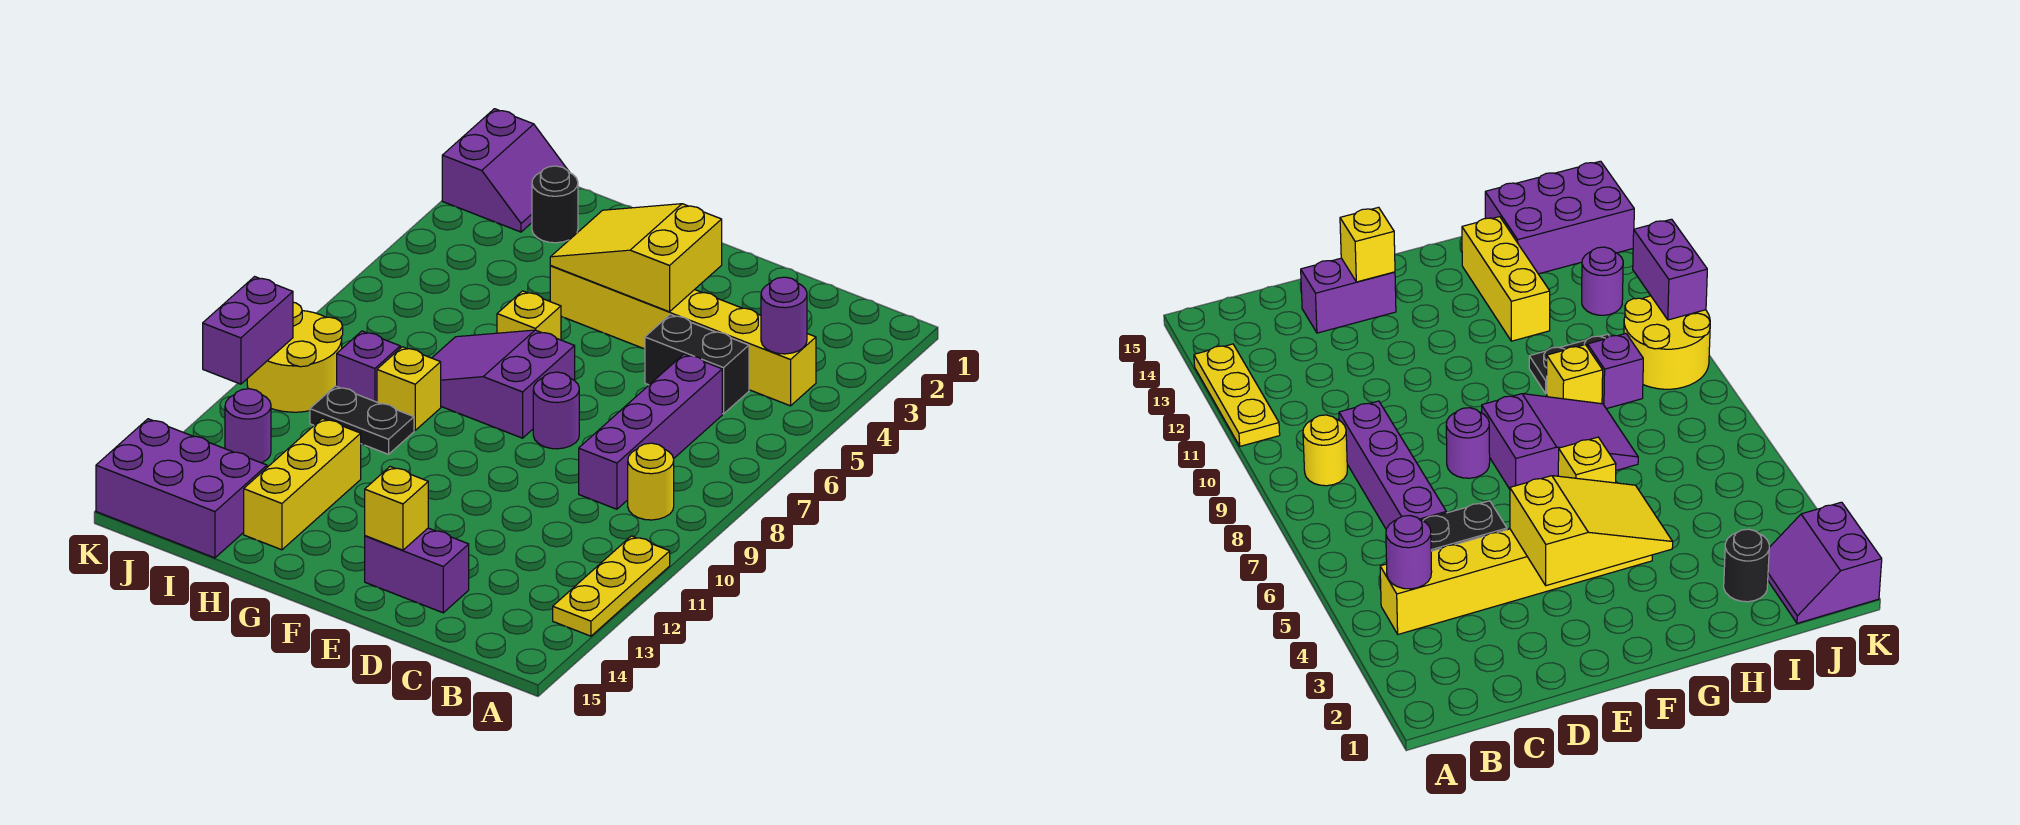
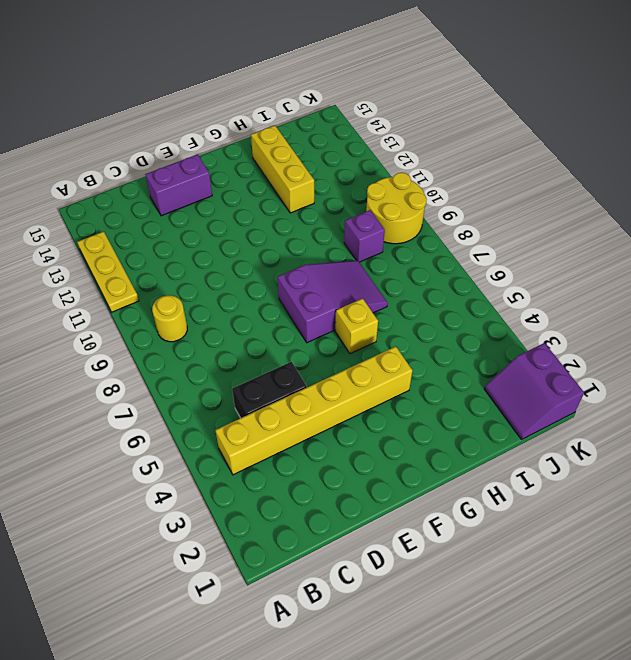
none -> purple brick C6:C9 level 1
none -> purple round brick E8 level 1
none -> yellow brick H9 level 1

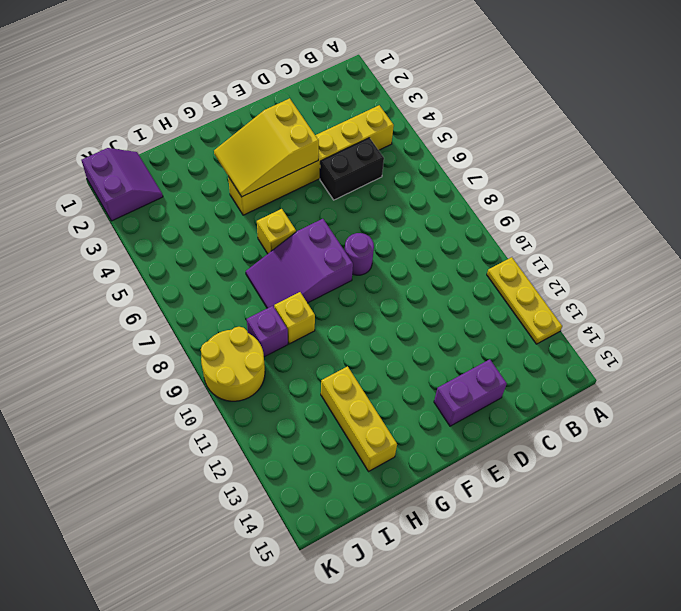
none -> yellow round brick B9 level 1
none -> purple brick C6:C9 level 1
none -> black plate H10:I10 level 1

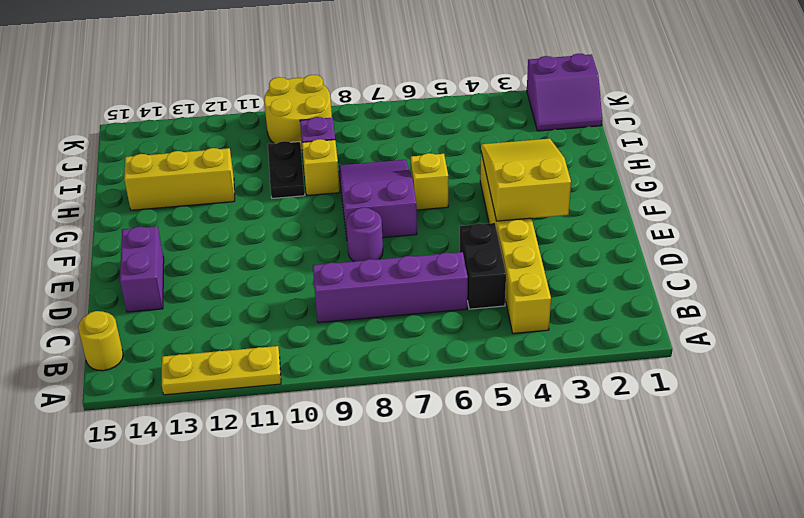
yellow round brick B15 level 1 -> yellow round brick B9 level 1
none -> black round brick I2 level 1
none -> purple brick I14:K15 level 1
none -> purple round brick J12 level 1

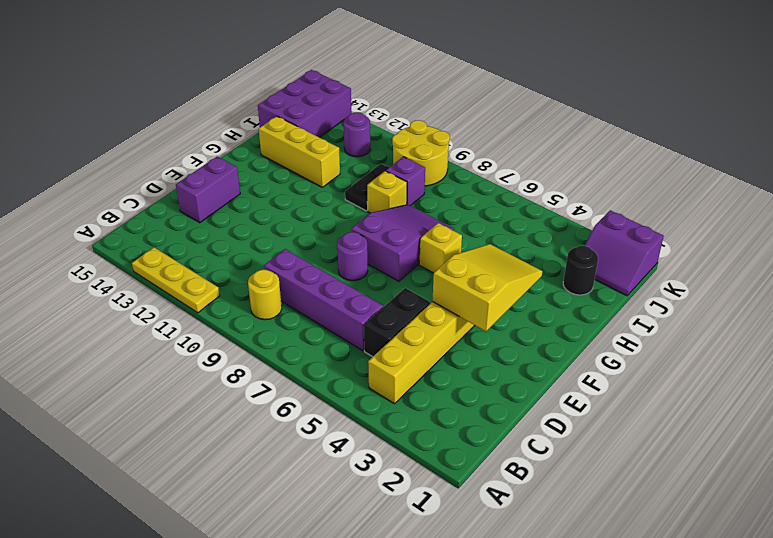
none -> purple round brick B4 level 2
none -> yellow brick E14 level 2
none -> purple brick K10:K11 level 2

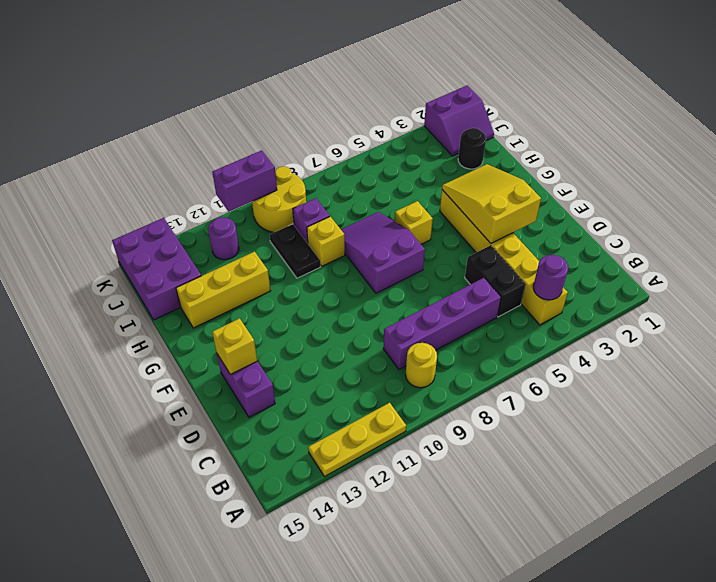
none -> purple round brick E8 level 1

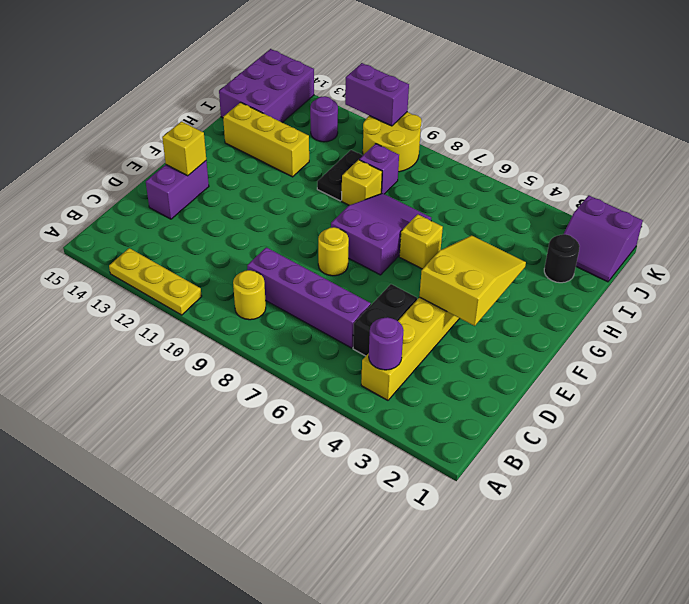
yellow round brick E8 level 1 -> purple round brick E8 level 1

